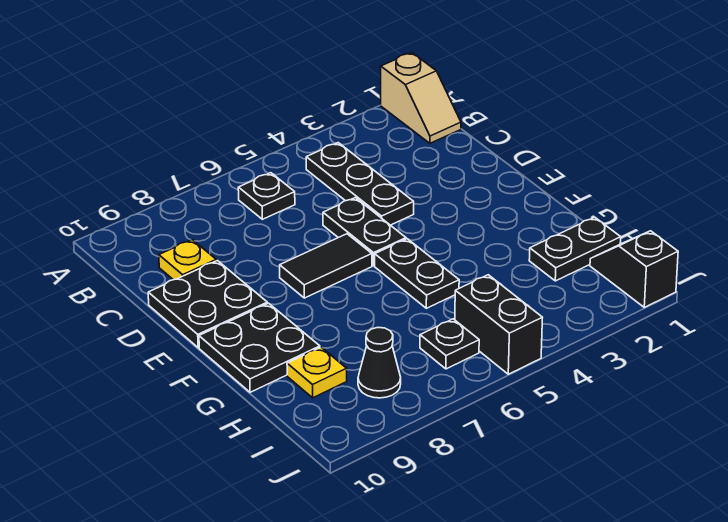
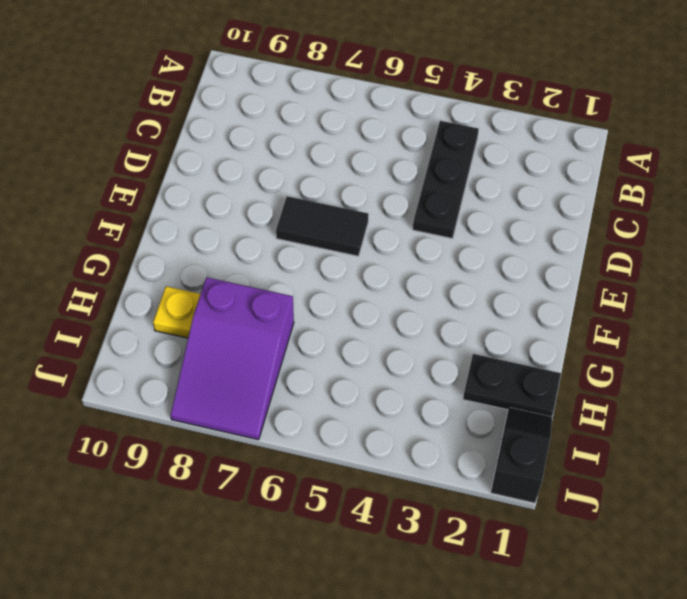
purple slope H7:J8 level 1 top H -> black cone I8 level 1
none -> tan slope A1:B1 level 1 top A
none -> black plate B6 level 1
none -> yellow plate C9 level 1

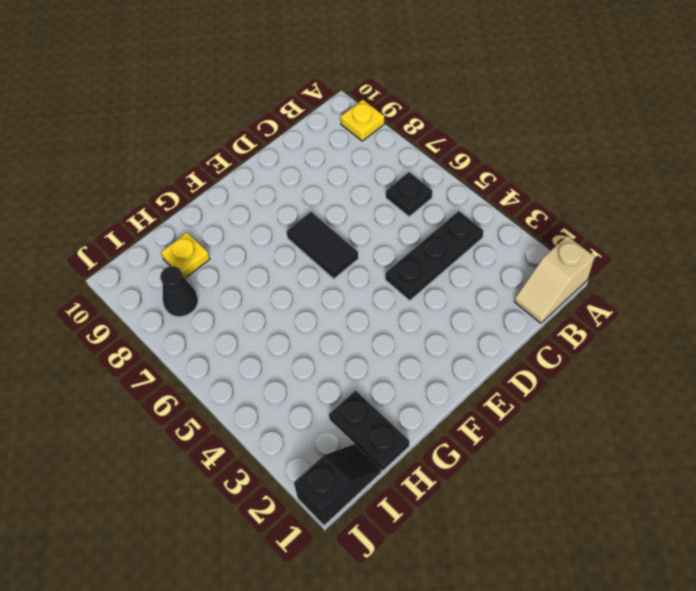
yellow plate A9 level 1 -> yellow plate C9 level 1
none -> black plate D5:E5 level 1
none -> black plate D9:E10 level 1
none -> black plate F5:G5 level 1

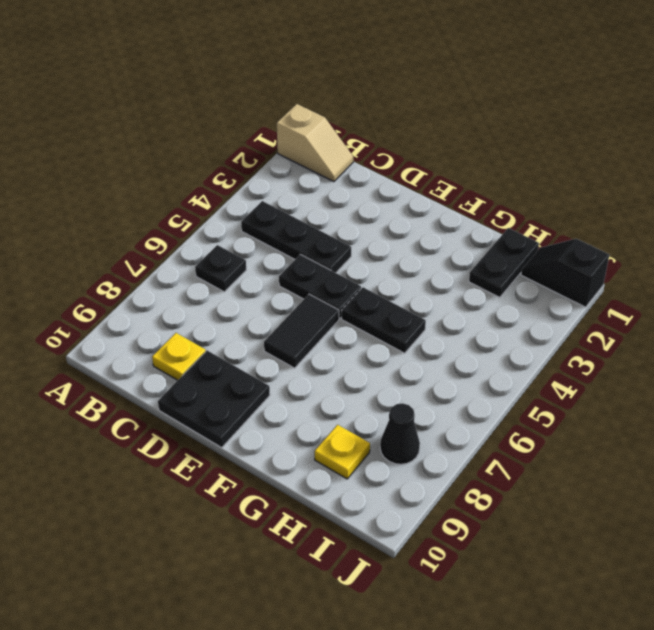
none -> black plate F9:G10 level 1
none -> black brick I5:J5 level 1
none -> black plate I6 level 1

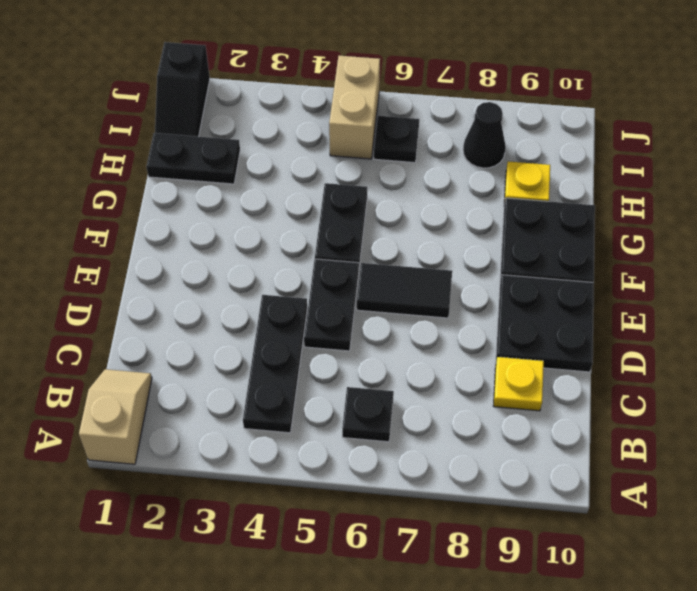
tan brick I5:J5 level 1 -> black brick I5:J5 level 1

